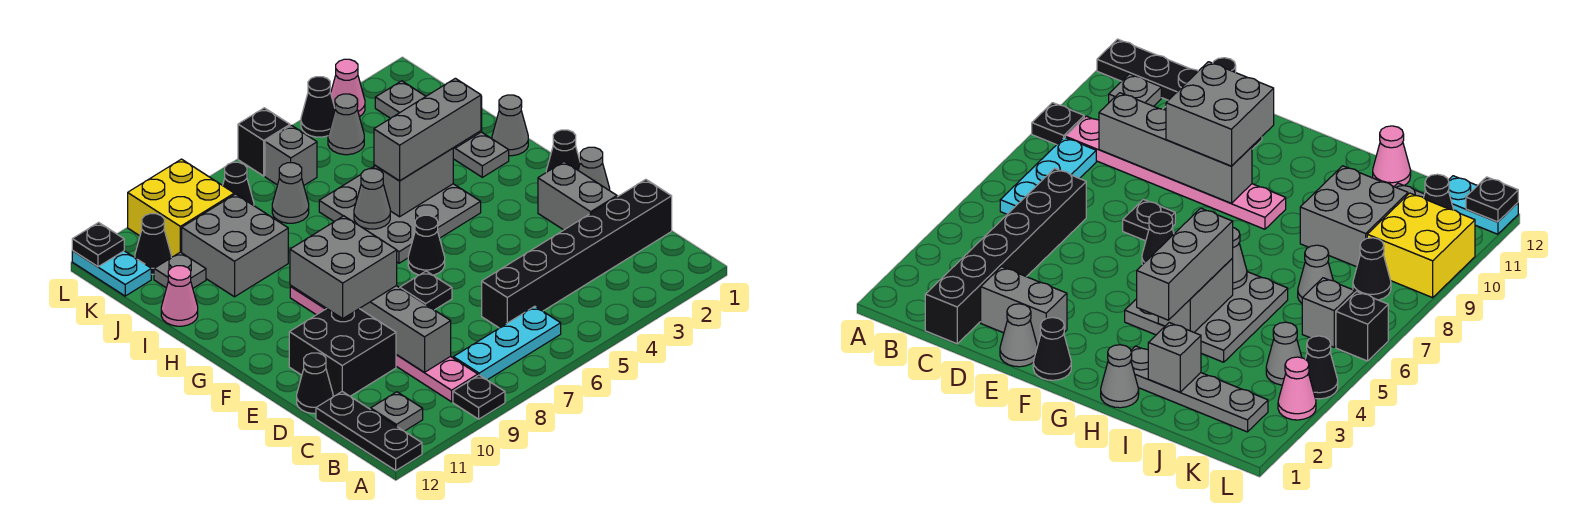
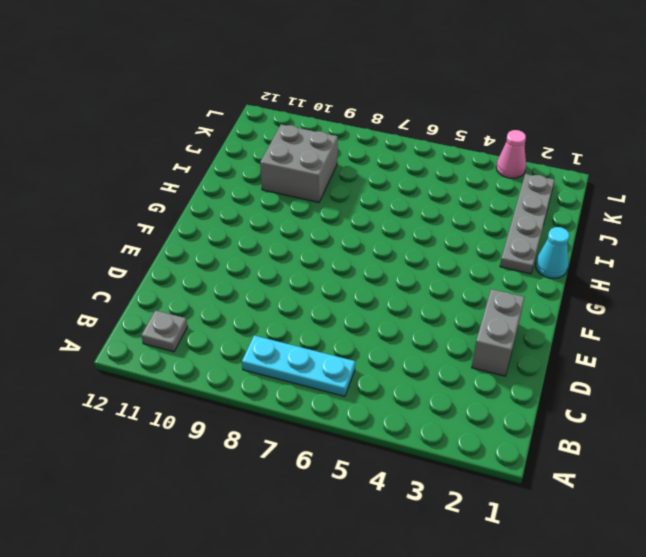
cyan cone H1 level 1 -> grey cone H1 level 1
none -> black plate A9 level 1
none -> black plate A12:C12 level 1
none -> pink plate B9:G9 level 1
none -> black brick C1:C6 level 1

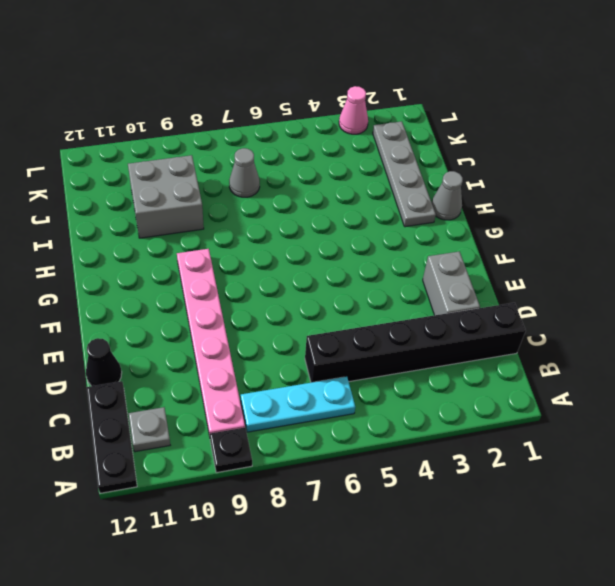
none -> black brick D10:E11 level 1
none -> grey cone E1 level 1
none -> black plate E7 level 1
none -> black cone F1 level 1

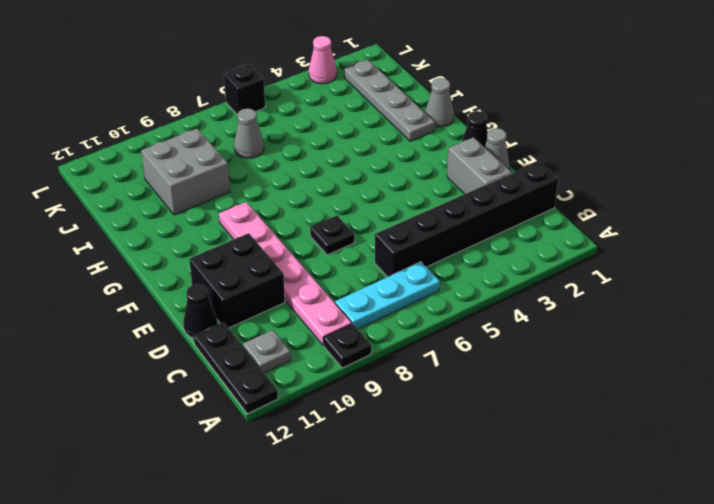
none -> black cone F6 level 1
none -> grey plate G4:I6 level 1
none -> pink cone I12 level 1
none -> grey plate J11 level 1

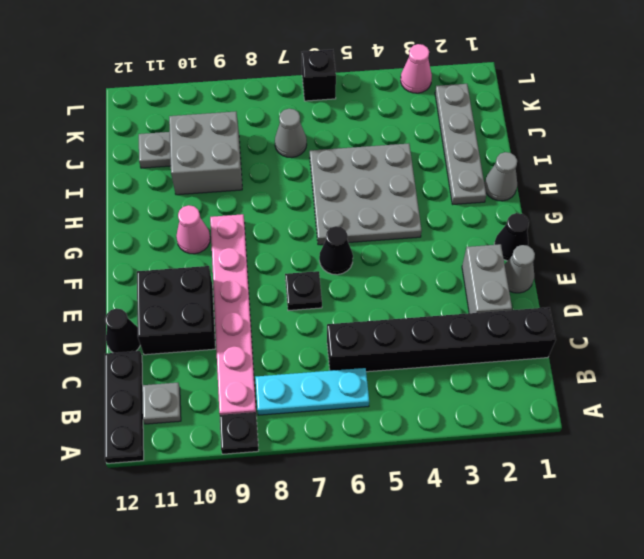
pink cone G10 level 1 -> pink cone I12 level 1
none -> grey cone K4 level 1
none -> grey brick K6 level 1
none -> black cone K8 level 1
none -> yellow brick K9:L10 level 1

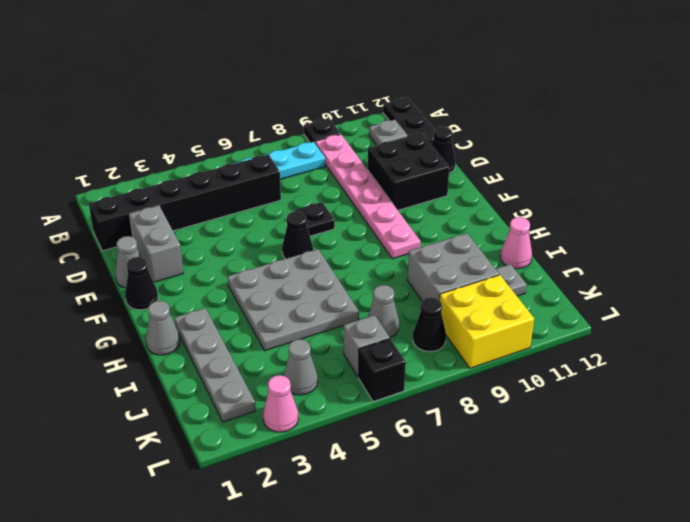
none -> black cone K11 level 1
none -> cyan plate K12:L12 level 1
none -> black cone L4 level 1
none -> grey brick C9:F9 level 2

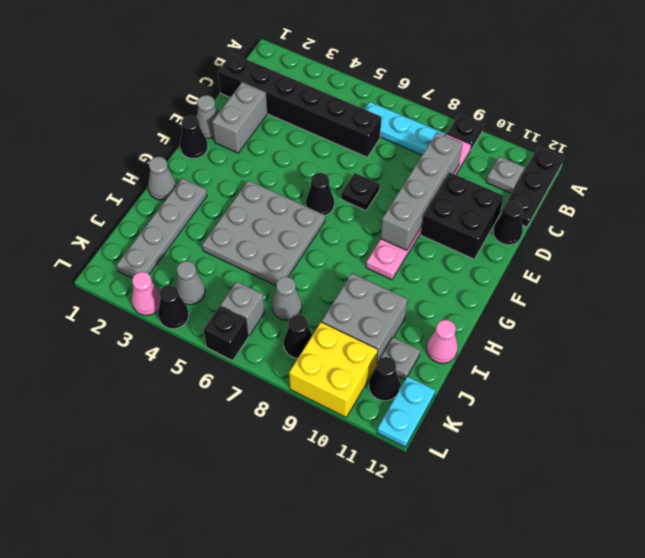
none -> grey brick H4:H5 level 2
none -> grey cone H6 level 2
none -> grey brick I2 level 2
none -> black plate L12 level 2

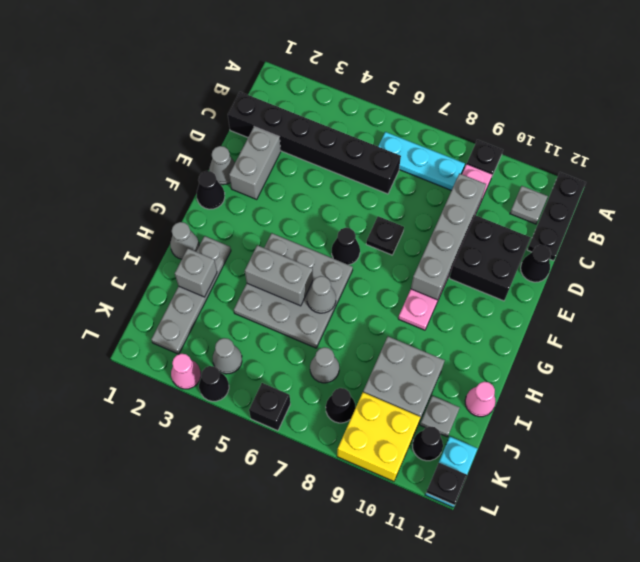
none -> grey brick K6 level 1
none -> grey brick E9:F10 level 3
none -> grey brick H3:H5 level 3

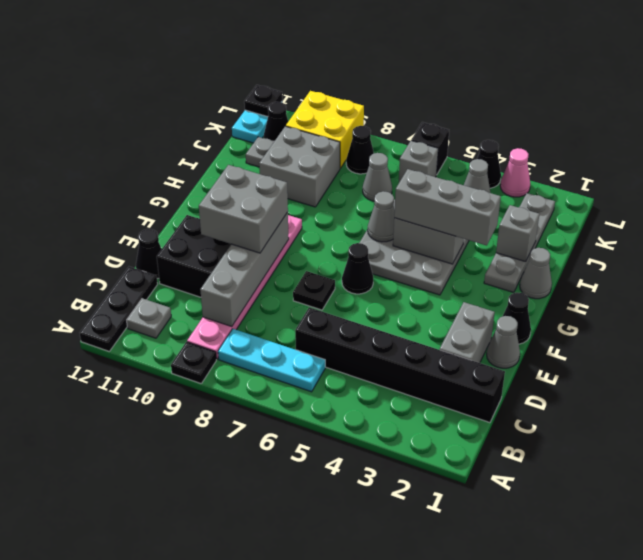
none -> pink cone I12 level 1

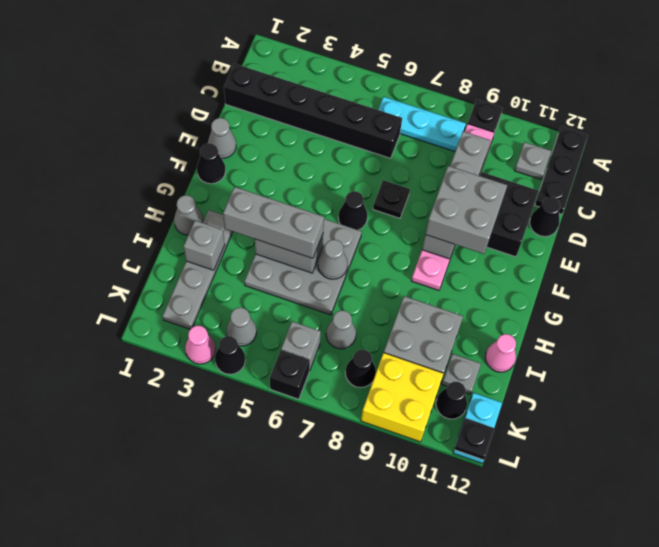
none -> grey brick D2:E2 level 1

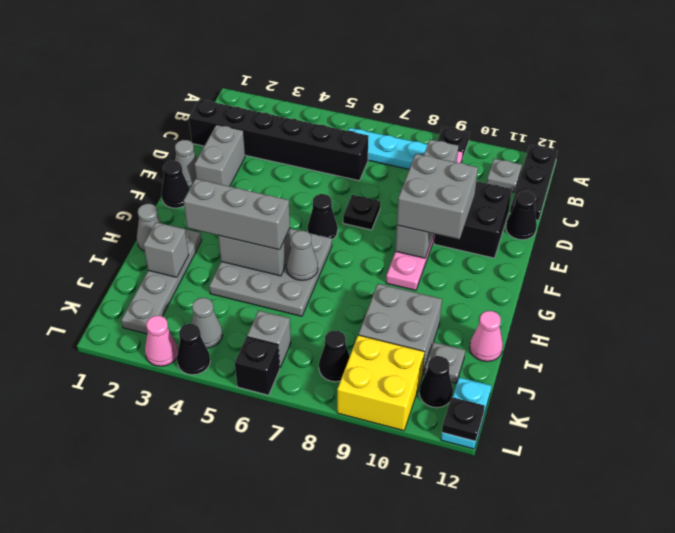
none -> grey cone J7 level 1

